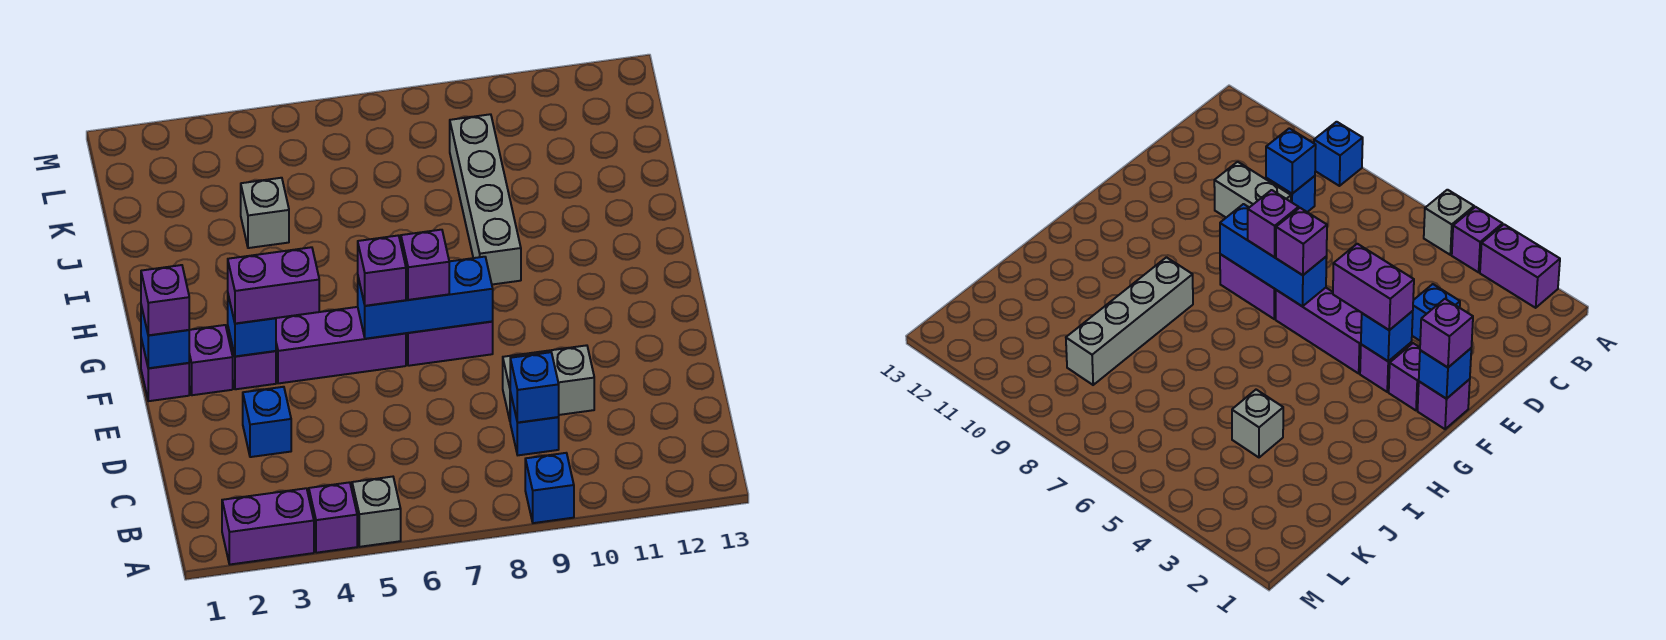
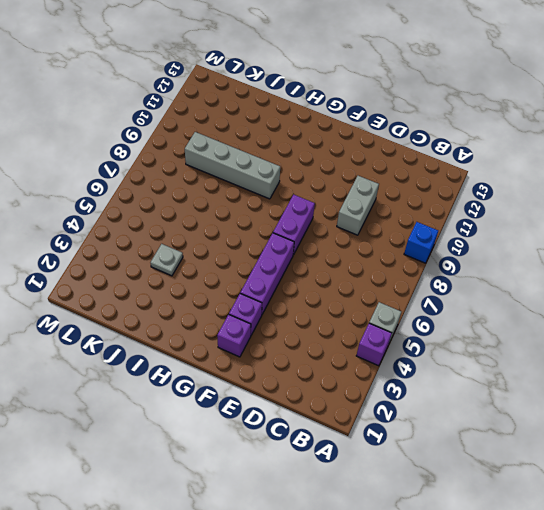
grey plate J4 level 1 -> grey brick J4 level 1
none -> purple brick A2:A3 level 1
none -> blue brick C9 level 1
none -> blue brick D3 level 1

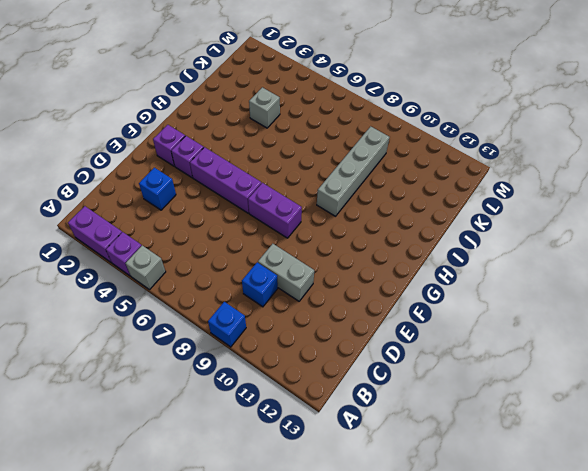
none -> purple brick F1 level 1
none -> blue brick C9 level 2
none -> blue brick F1 level 2

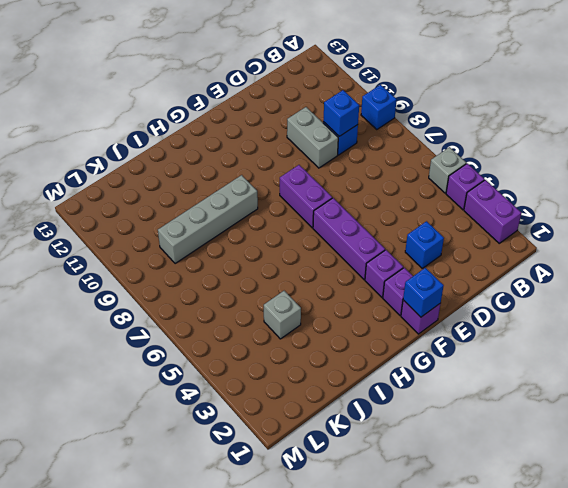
none -> blue brick F3 level 2
none -> blue brick F6:F8 level 2
none -> purple brick F1 level 3

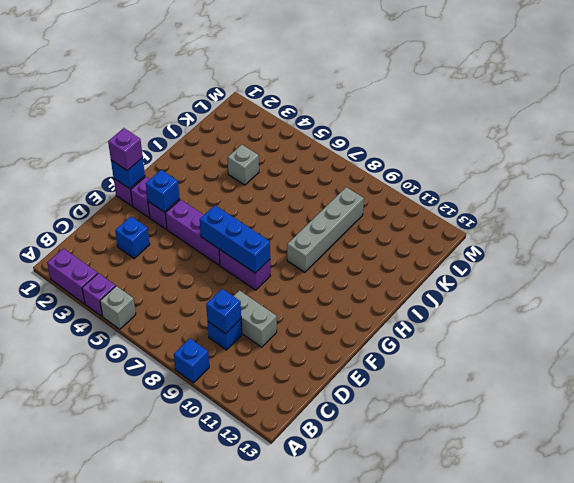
none -> purple brick F3:F4 level 3
none -> purple brick F6 level 3
none -> purple brick F7 level 3

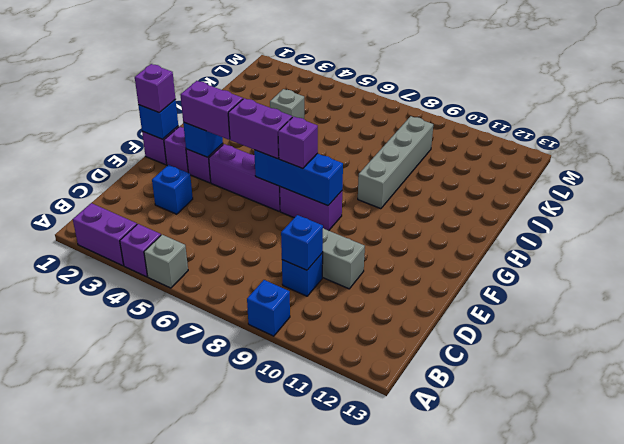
purple brick F5:F6 level 3 -> purple brick F6 level 3

